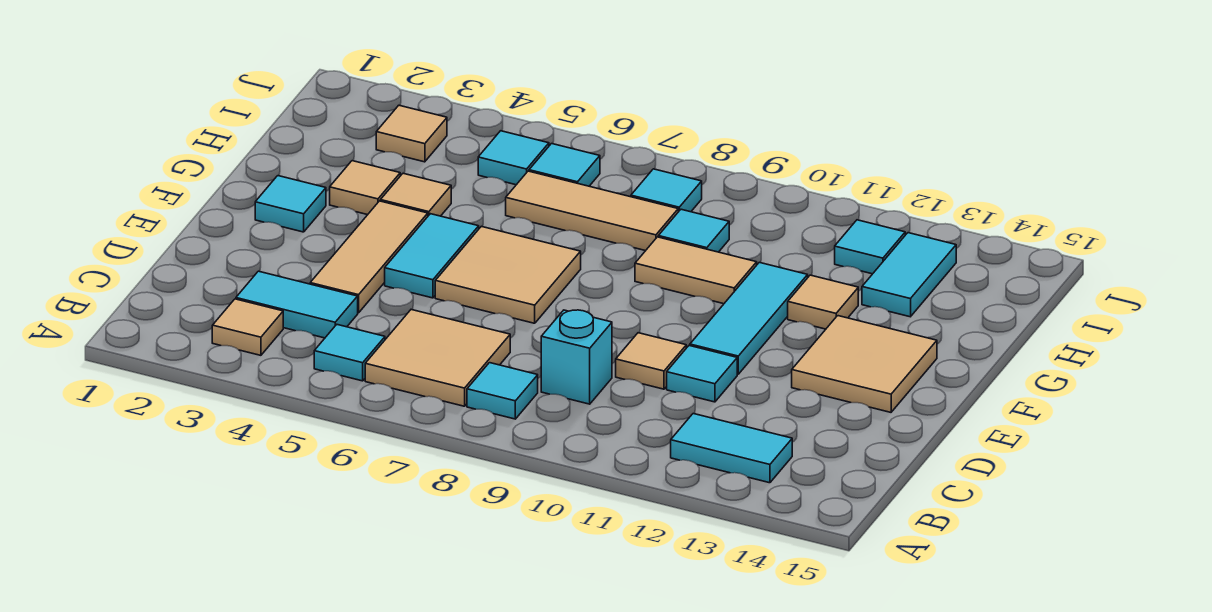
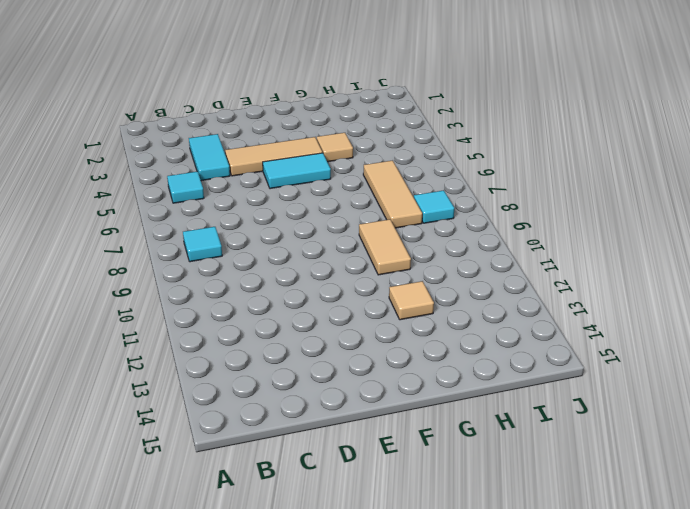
none -> tan tile B3 level 1
none -> tan tile B6:C7 level 1
none -> cyan tile B12:B13 level 1

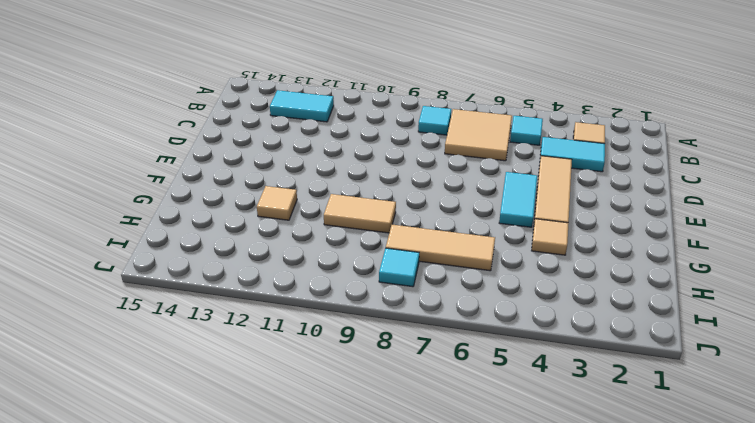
none -> cyan brick C9 level 1
none -> tan tile D10 level 1
none -> cyan tile D11 level 1

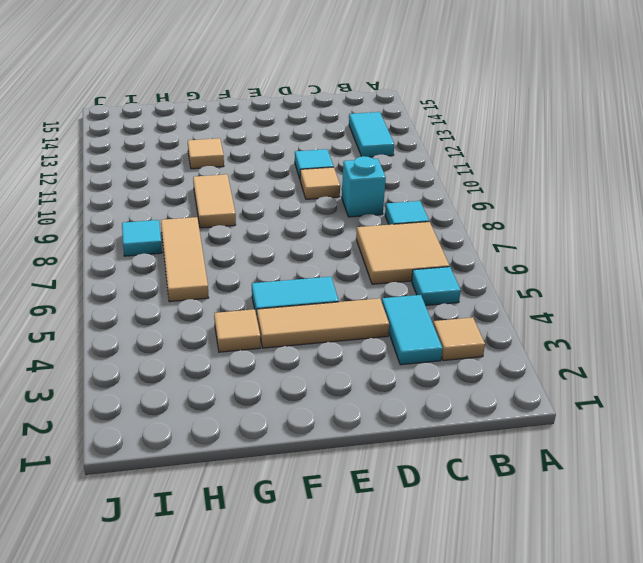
none -> tan tile E6:F7 level 1
none -> cyan tile E11:G11 level 1
none -> tan tile E13:F14 level 1

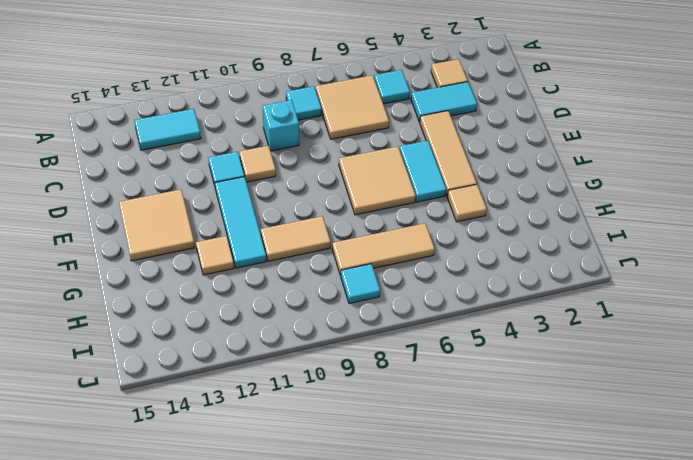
none -> cyan tile F2 level 1
none -> tan tile G3 level 1
none -> cyan tile H9 level 1

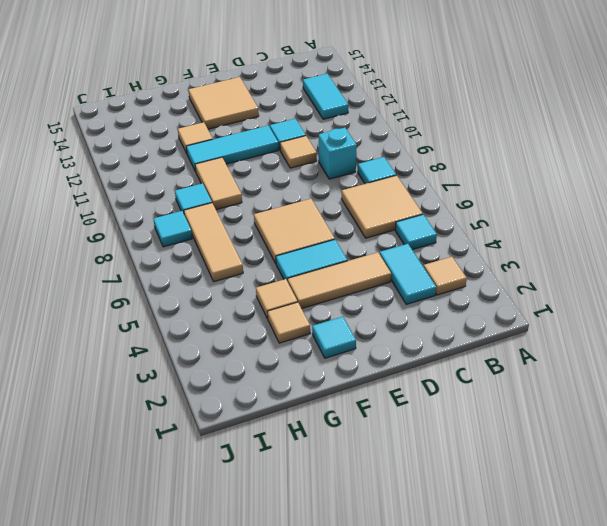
none -> cyan tile H13:I13 level 1
none -> tan tile I3 level 1
none -> cyan tile I5 level 1

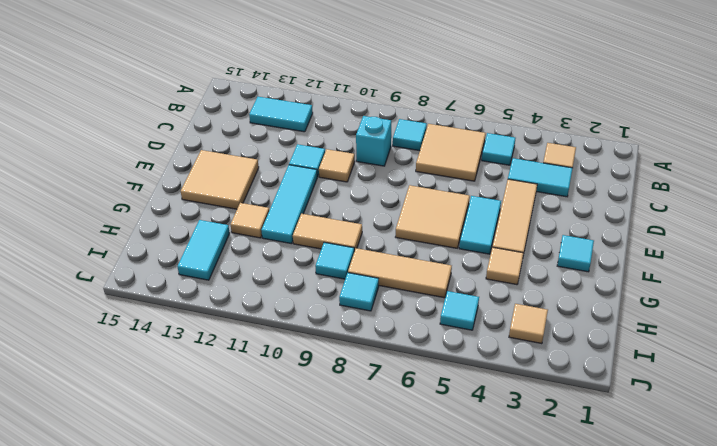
none -> tan tile G3 level 1
none -> cyan tile I6 level 1
none -> cyan tile I12 level 1

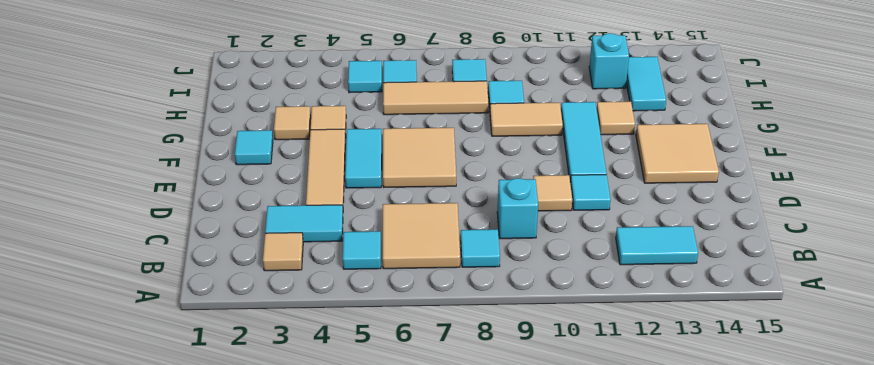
cyan brick I12 level 1 -> cyan tile I12 level 1
none -> tan tile I3 level 1

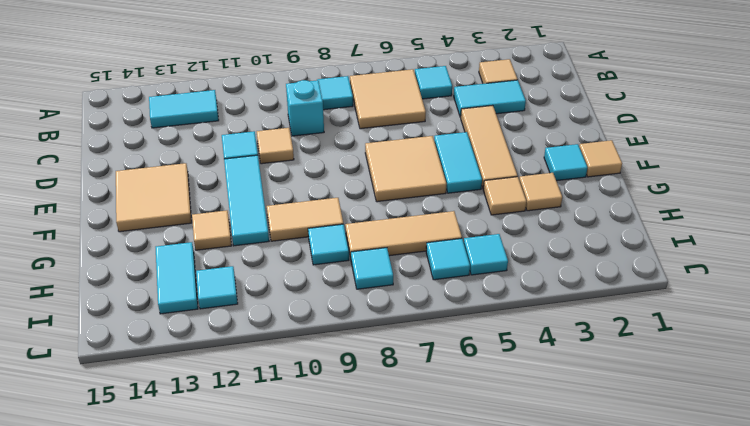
tan tile F1 level 1 -> tan tile I3 level 1

